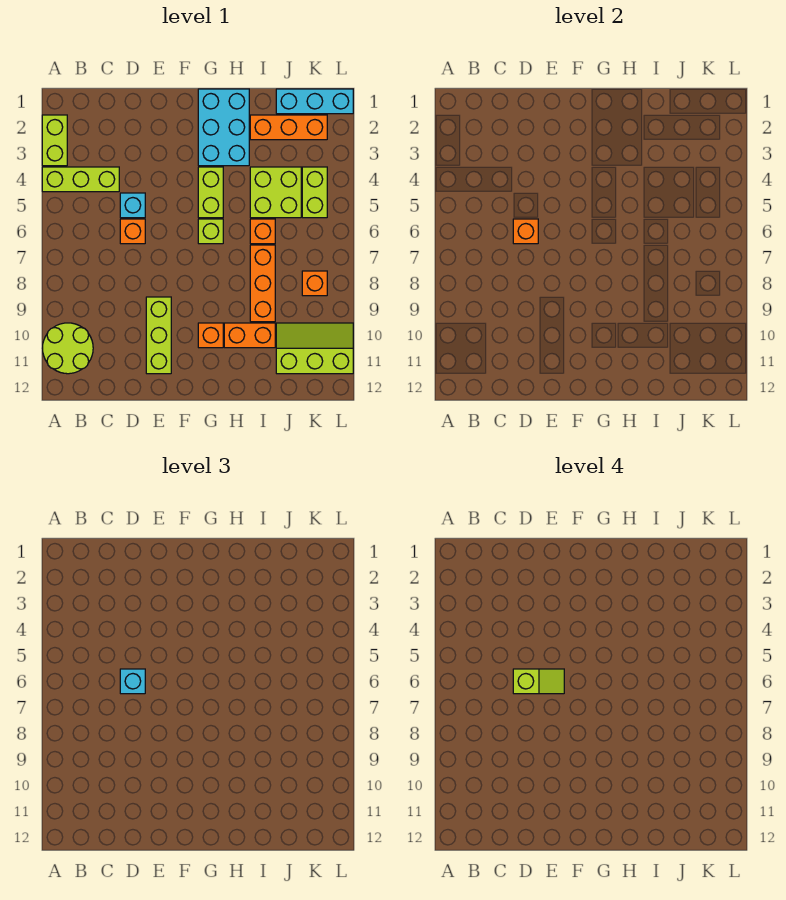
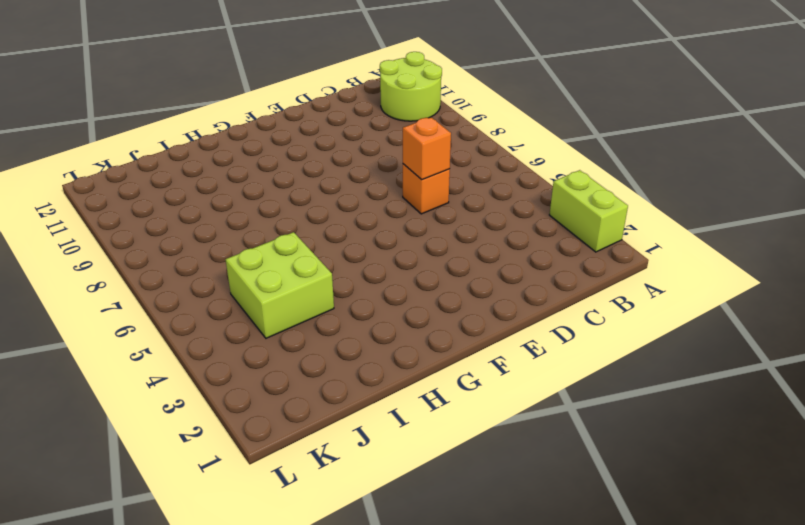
none -> lime brick A4:C4 level 1
none -> cyan brick D5 level 1
none -> lime brick E9:E11 level 1

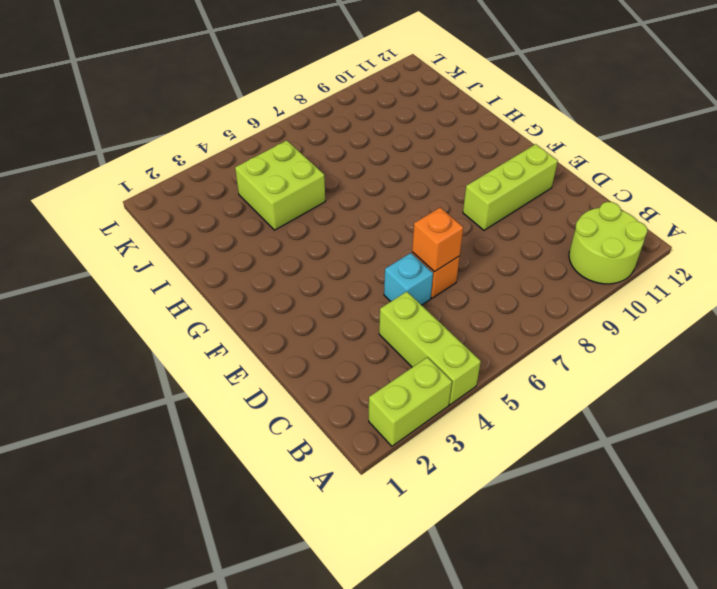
none -> cyan brick G1:H3 level 1
none -> lime brick G4:G5 level 1
none -> lime brick G6 level 1

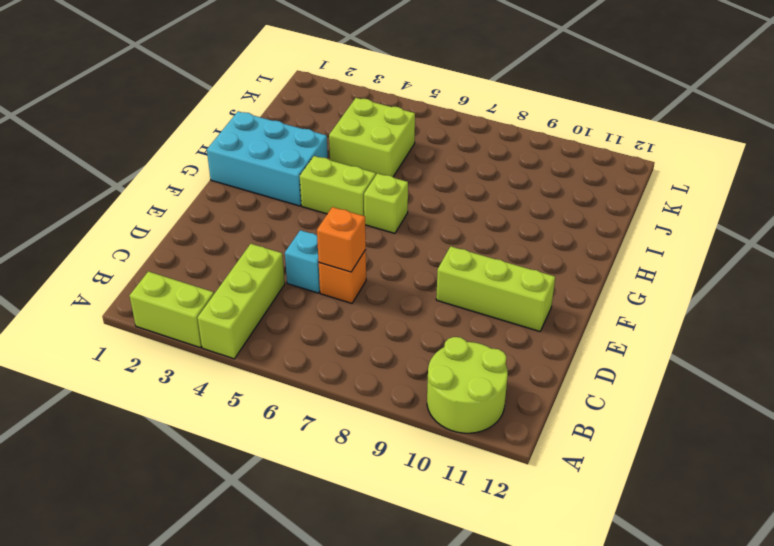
none -> orange brick G10 level 1
none -> orange brick H10:I10 level 1
none -> orange brick I2:K2 level 1

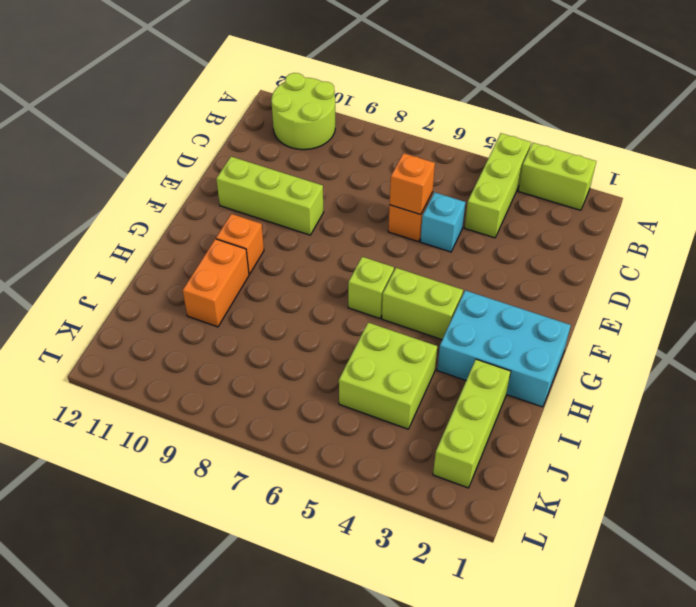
lime brick I2:K2 level 1 -> orange brick I2:K2 level 1
none -> orange brick I6 level 1
none -> orange brick I7:I9 level 1
none -> cyan brick J1:L1 level 1

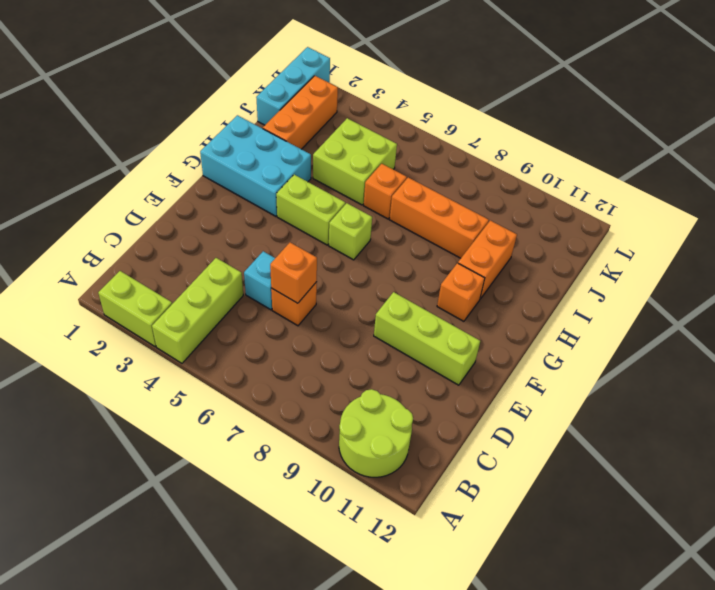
none -> lime slope J10:L11 level 1 top 11
none -> lime brick K4:K5 level 1
none -> orange brick K8 level 1

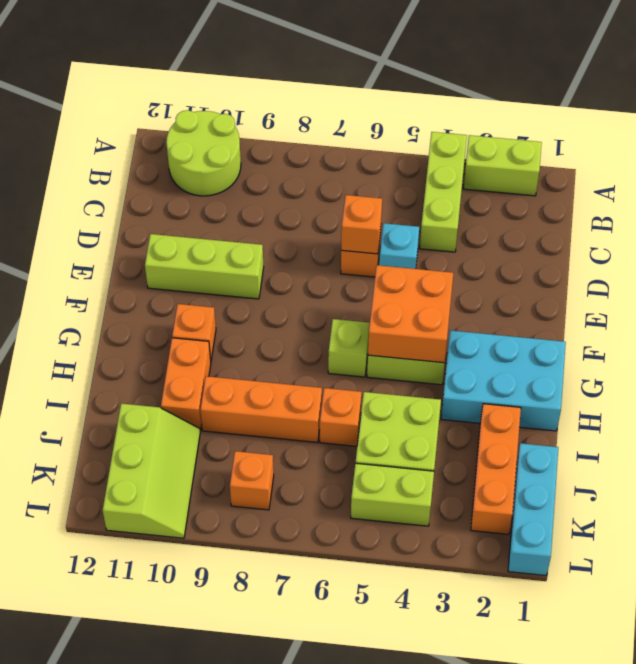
orange brick F4:G5 level 2 -> none
none -> cyan brick D6 level 3
none -> lime slope D6:E6 level 4 top D

